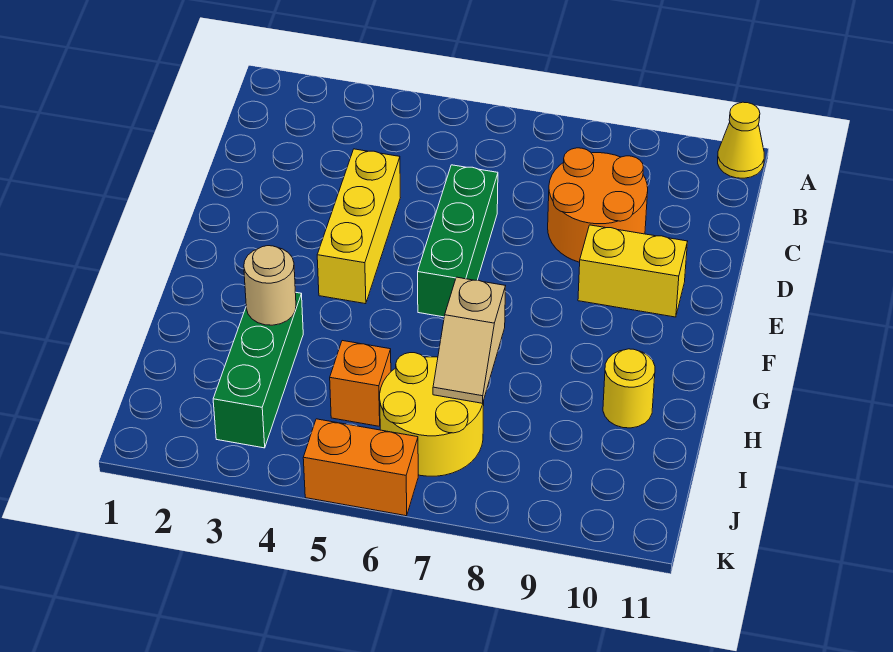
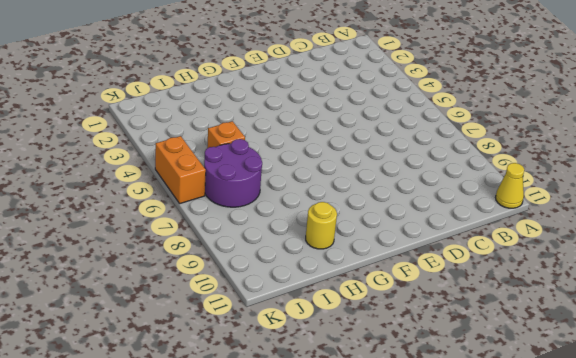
purple round brick I6:J7 level 1 -> yellow round brick I6:J7 level 1
none -> orange round brick C8:D9 level 1
none -> yellow brick D4:F4 level 1
none -> green brick D6:F6 level 1

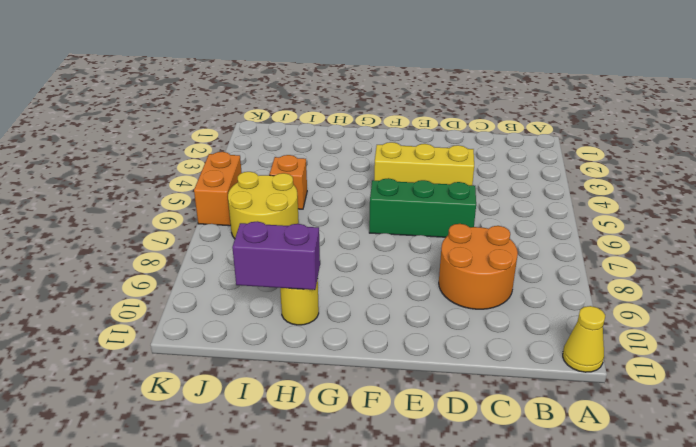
purple brick H10:I10 level 2 -> none
none -> yellow brick E9:E10 level 1
none -> green brick H3:J3 level 1
none -> tan round brick H3 level 2

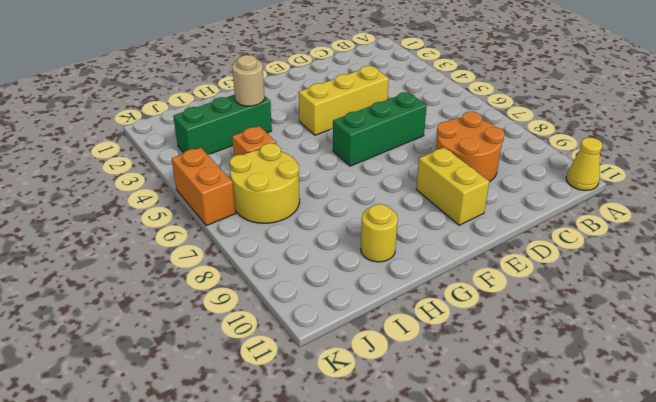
none -> tan slope H7:I7 level 2 top H

